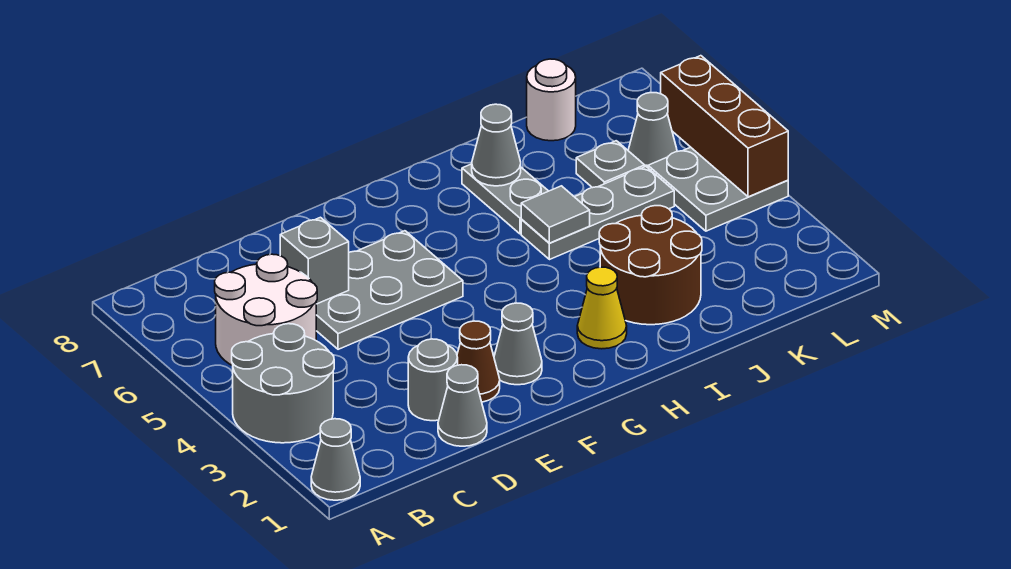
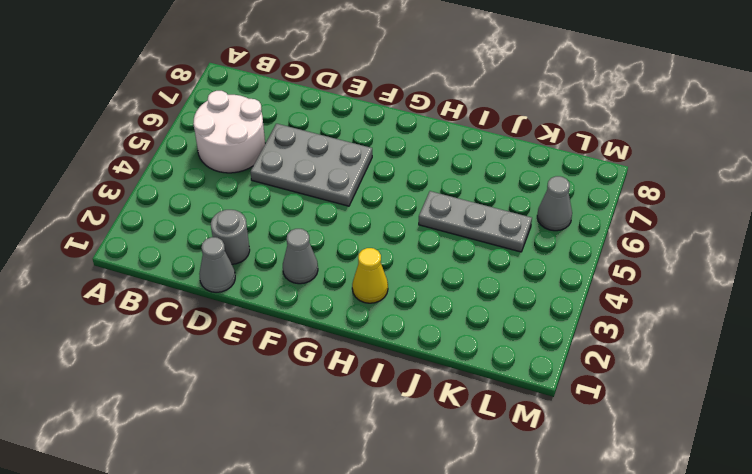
none -> grey cone A1 level 1
none -> grey round brick A3:B4 level 1
none -> brown cone E2 level 1

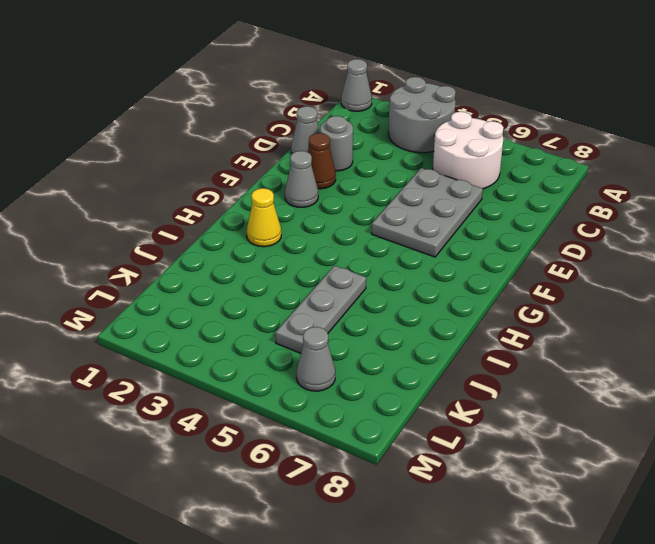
none -> brown round brick I2:J3 level 1
none -> grey plate I6:I7 level 1
none -> grey plate K6 level 1

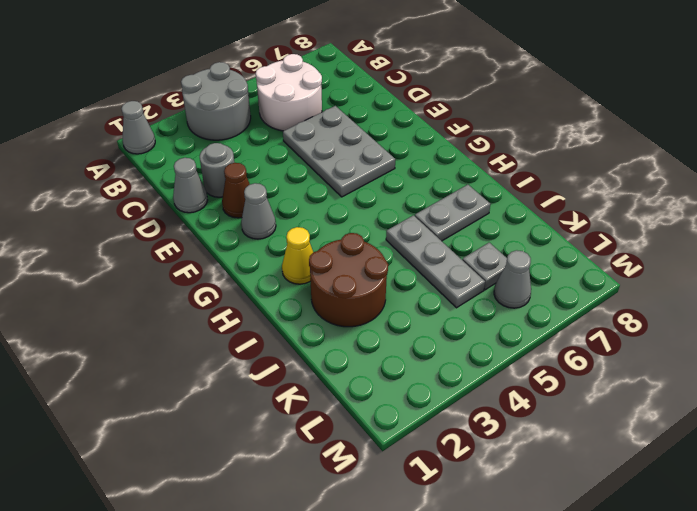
none -> white round brick K8 level 1
none -> grey plate L4:M5 level 1
none -> grey brick D6 level 2

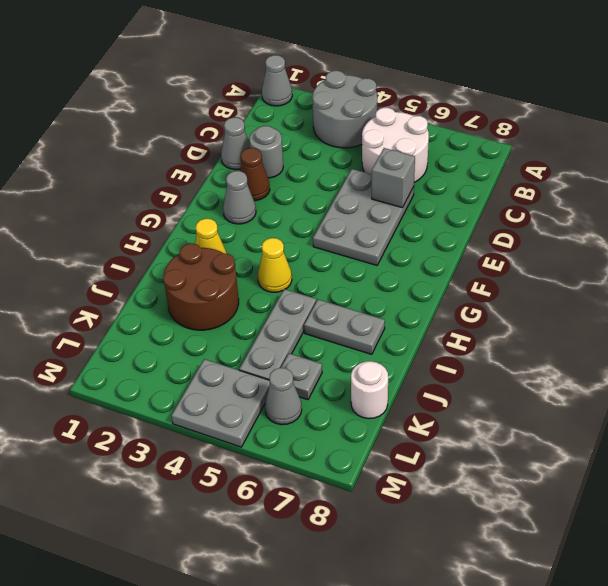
yellow cone H4 level 1 -> none
none -> grey tile I5 level 2
none -> grey cone I7 level 2
none -> brown brick M4:M6 level 2

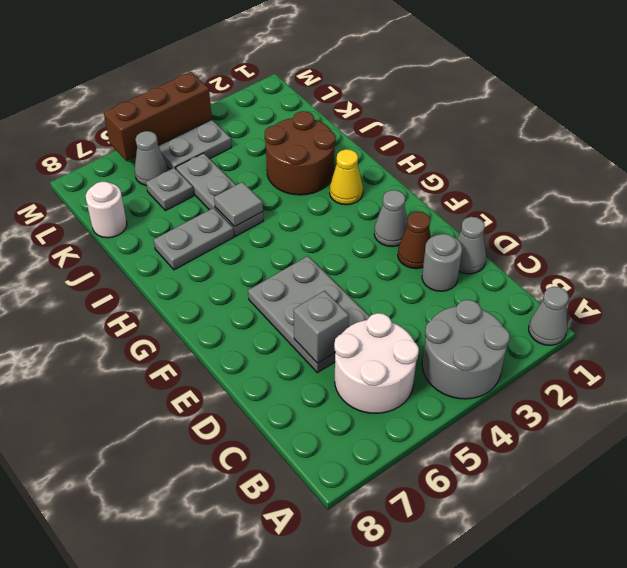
none -> grey cone I7 level 2

